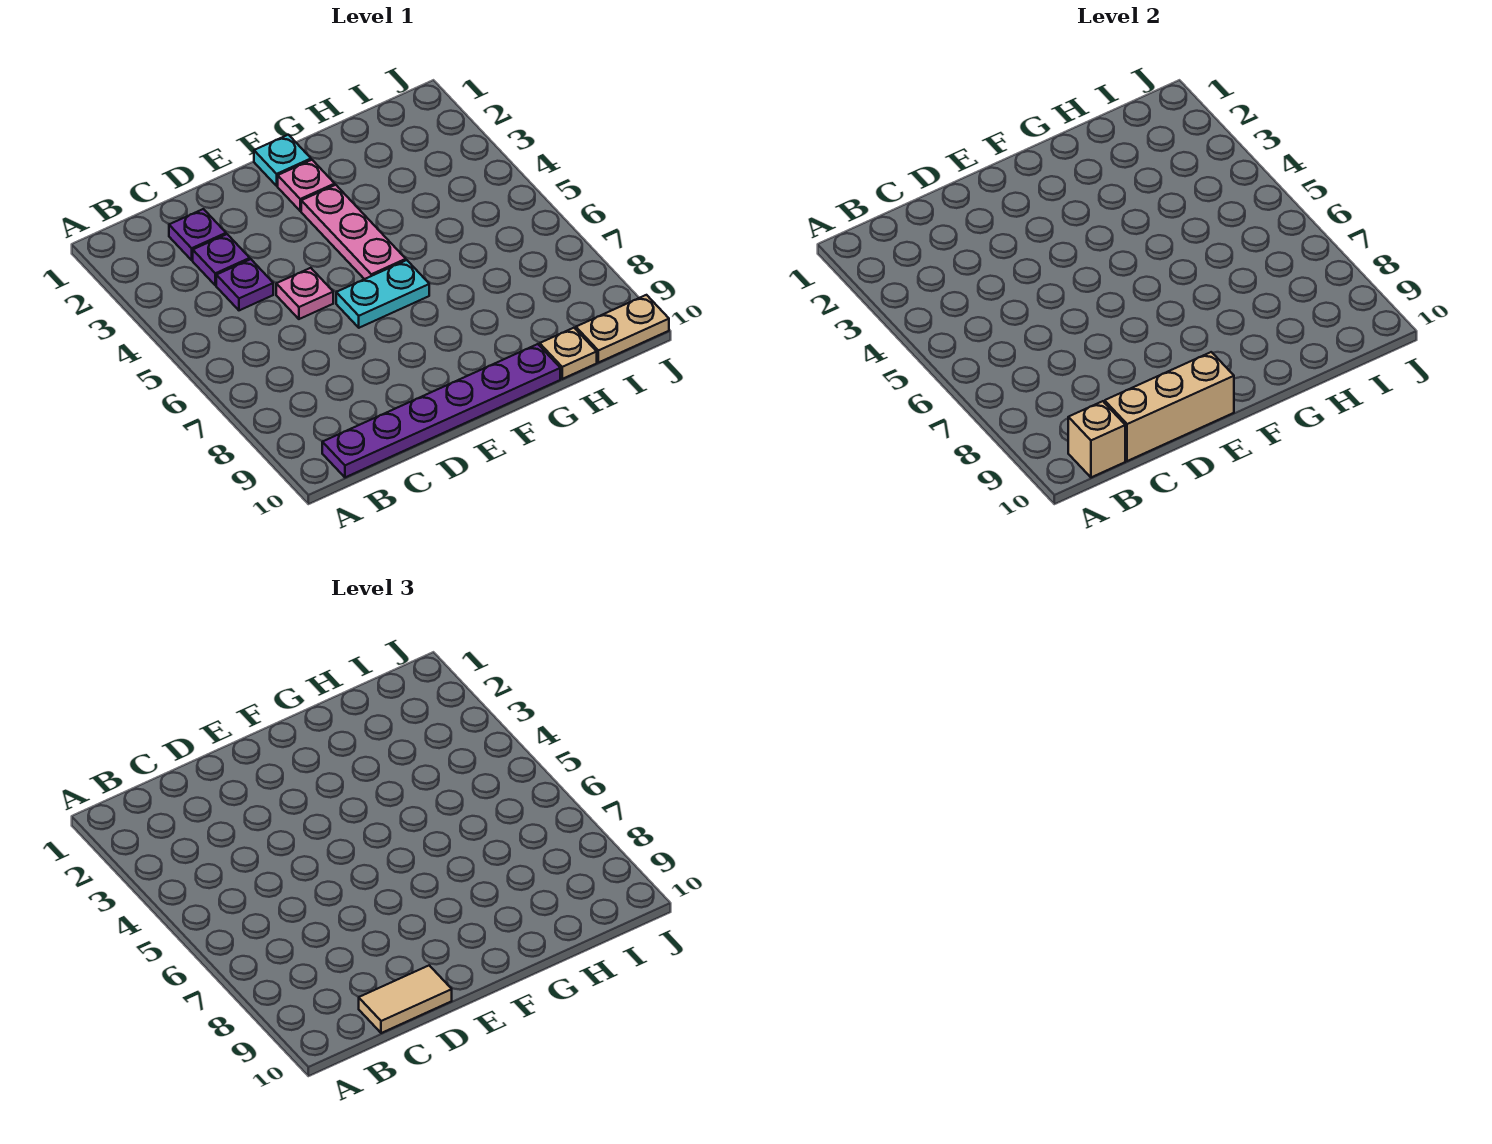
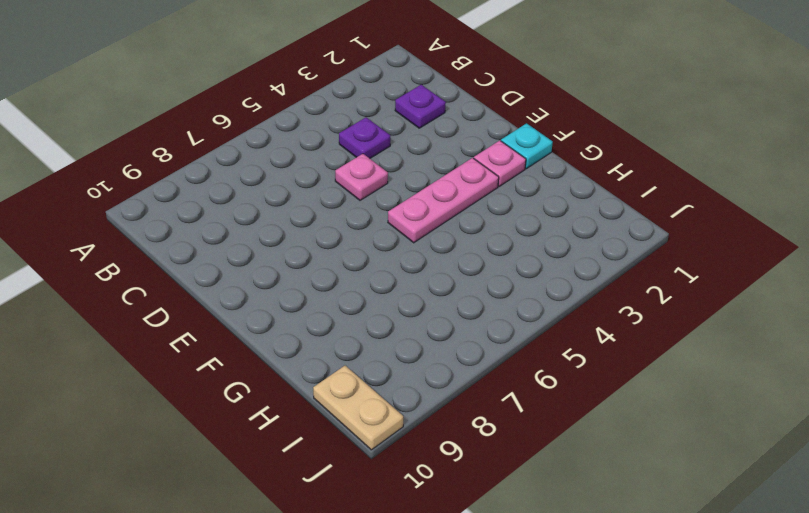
none -> purple plate B10:G10 level 1
none -> purple plate C3 level 1
none -> cyan plate E6:F6 level 1

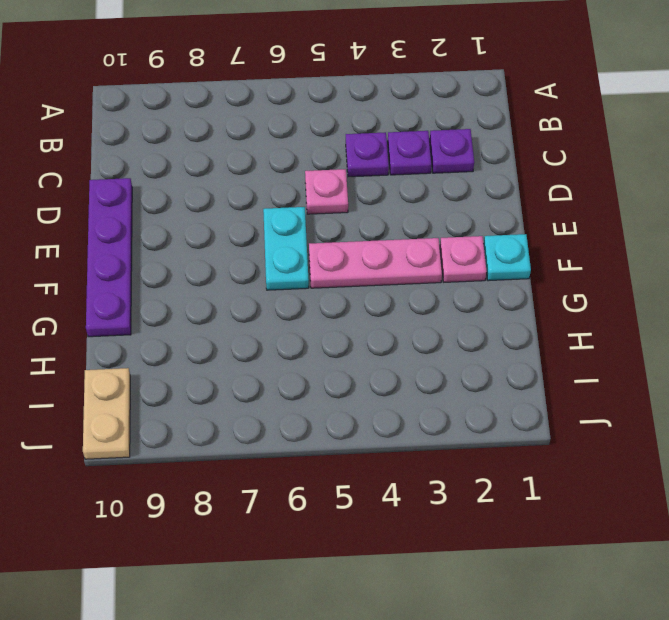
purple plate D10:G10 level 1 -> purple plate B10:G10 level 1
none -> tan plate H10 level 1
none -> tan brick B10 level 2
none -> tan brick C10:E10 level 2

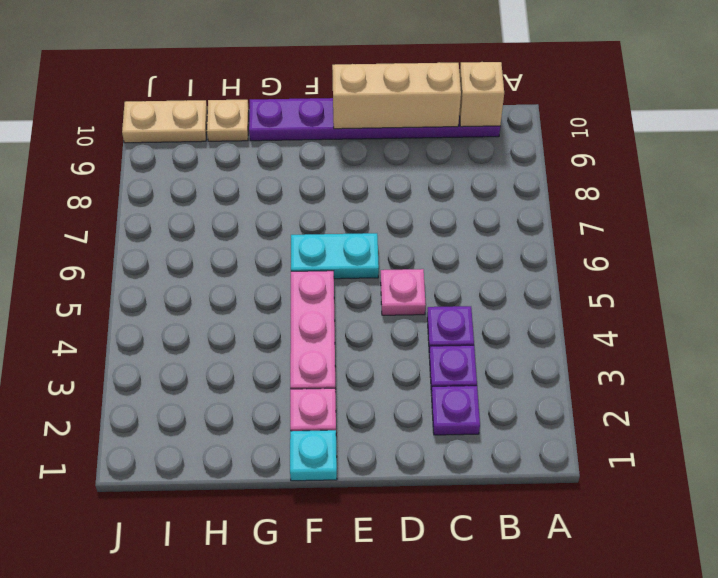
none -> tan tile C10:D10 level 3

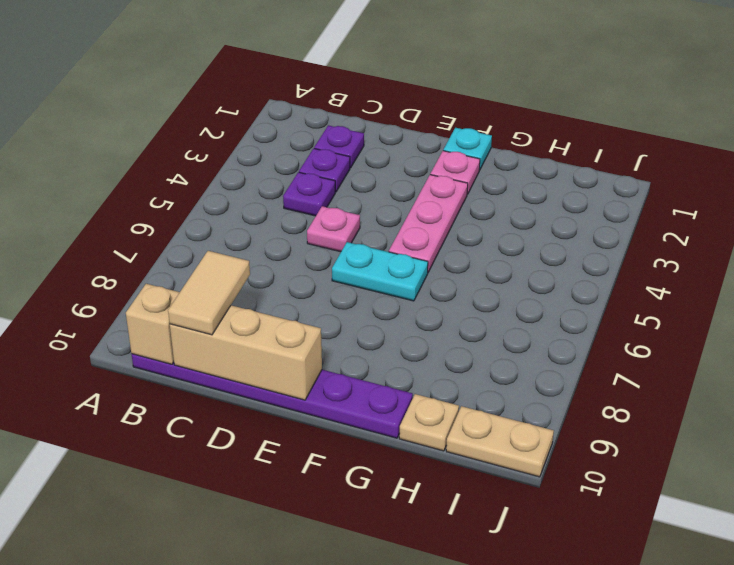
tan tile C9:C10 level 3 -> tan tile C10:D10 level 3

